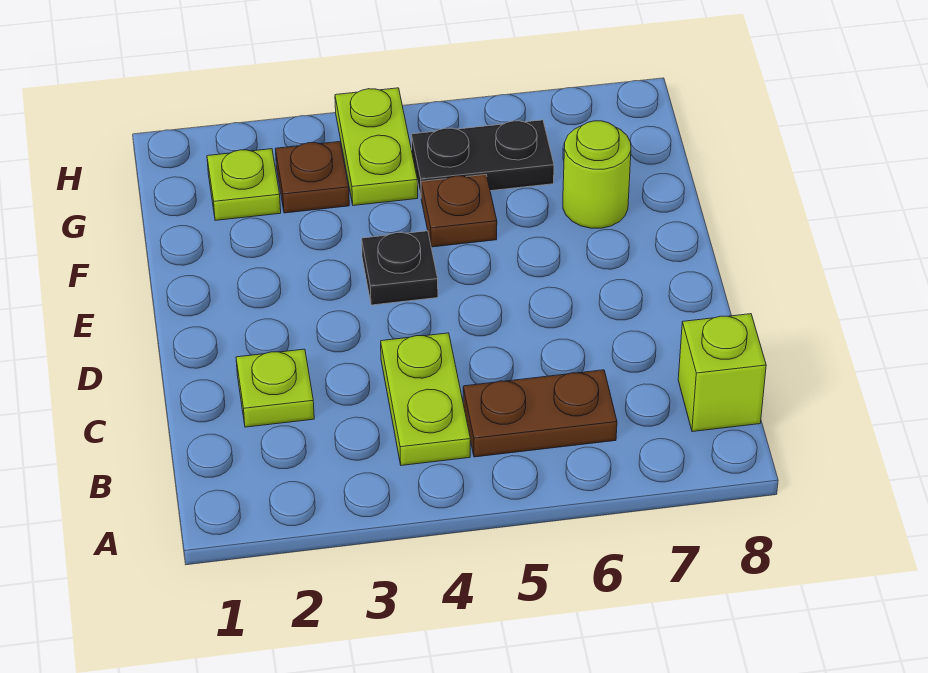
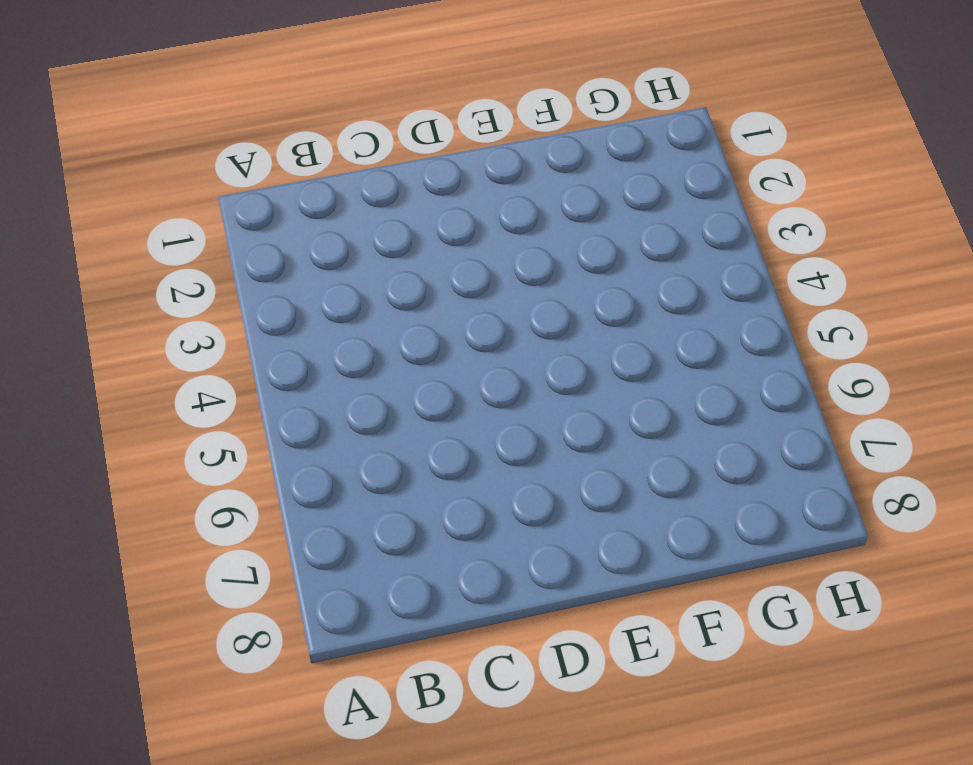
none -> lime plate B4:C4 level 1
none -> brown plate B5:B6 level 1

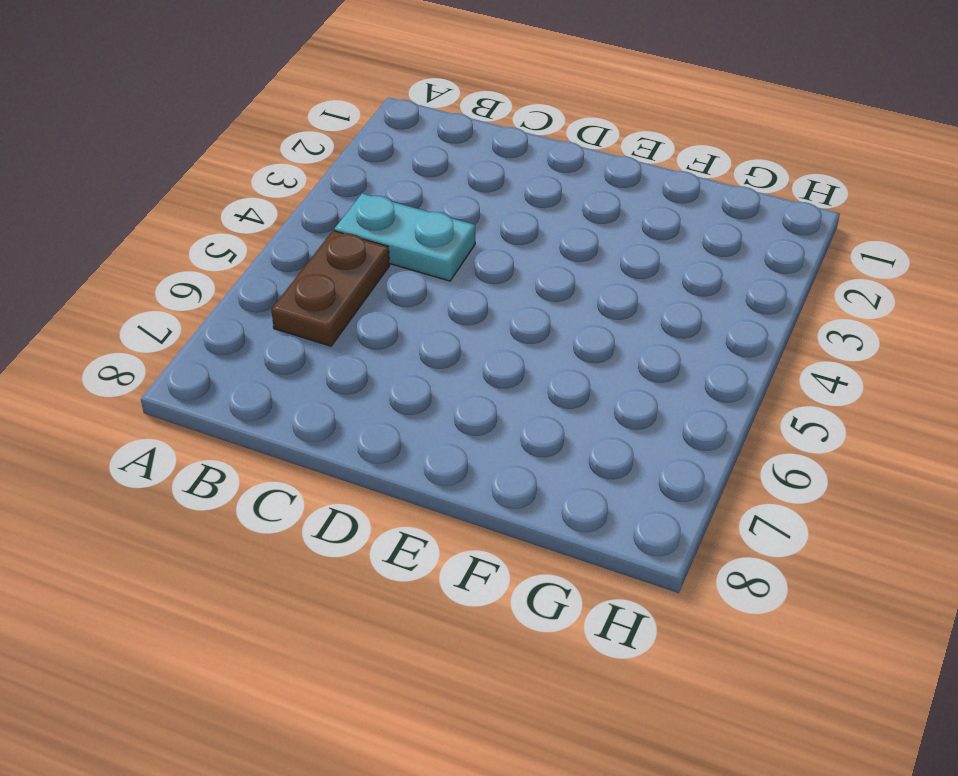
cyan plate B4:C4 level 1 -> lime plate B4:C4 level 1
none -> lime brick B8 level 1
none -> lime plate C2 level 1

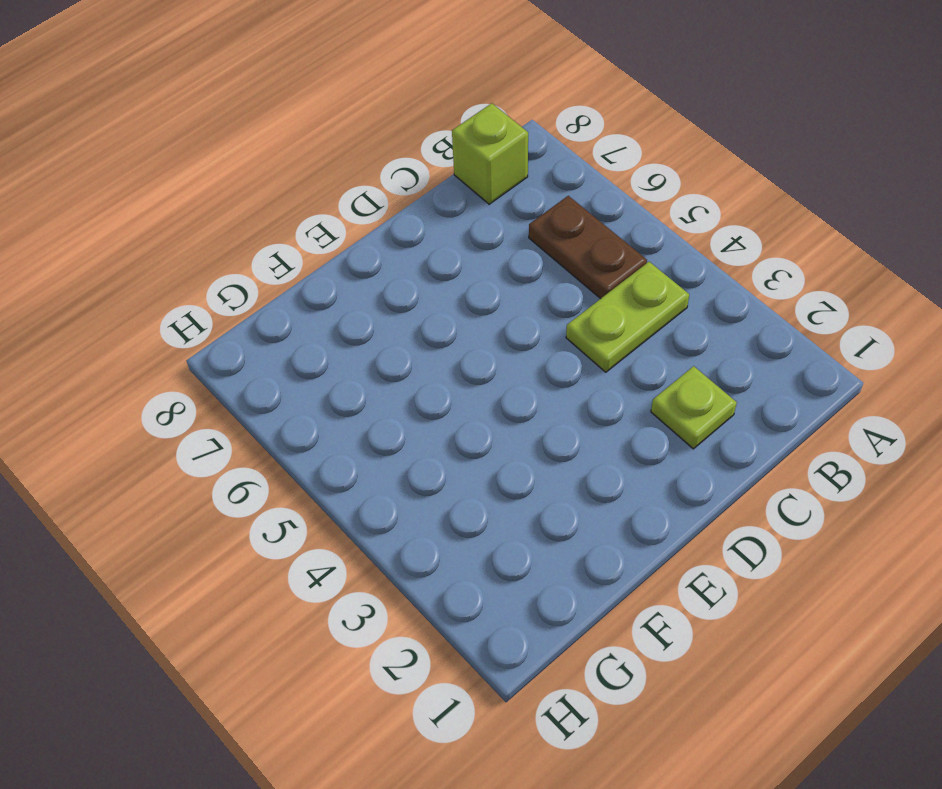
none -> black plate E4 level 1
none -> brown plate F5 level 1

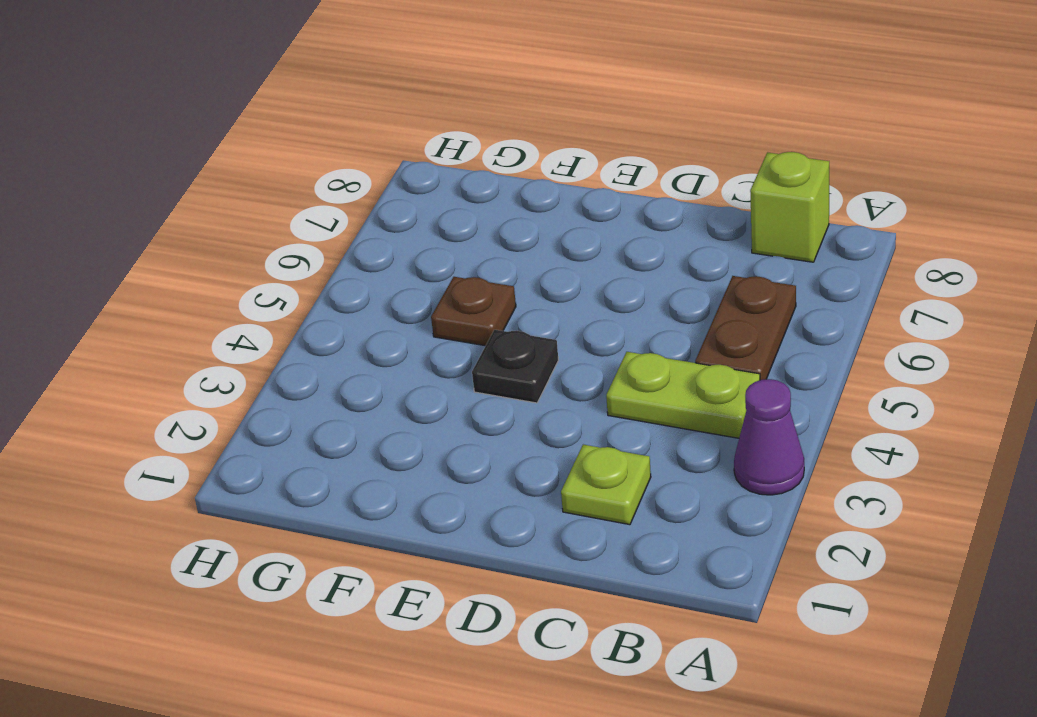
purple cone A3 level 1 -> none
none -> lime round brick F7 level 1
none -> lime plate G2 level 1

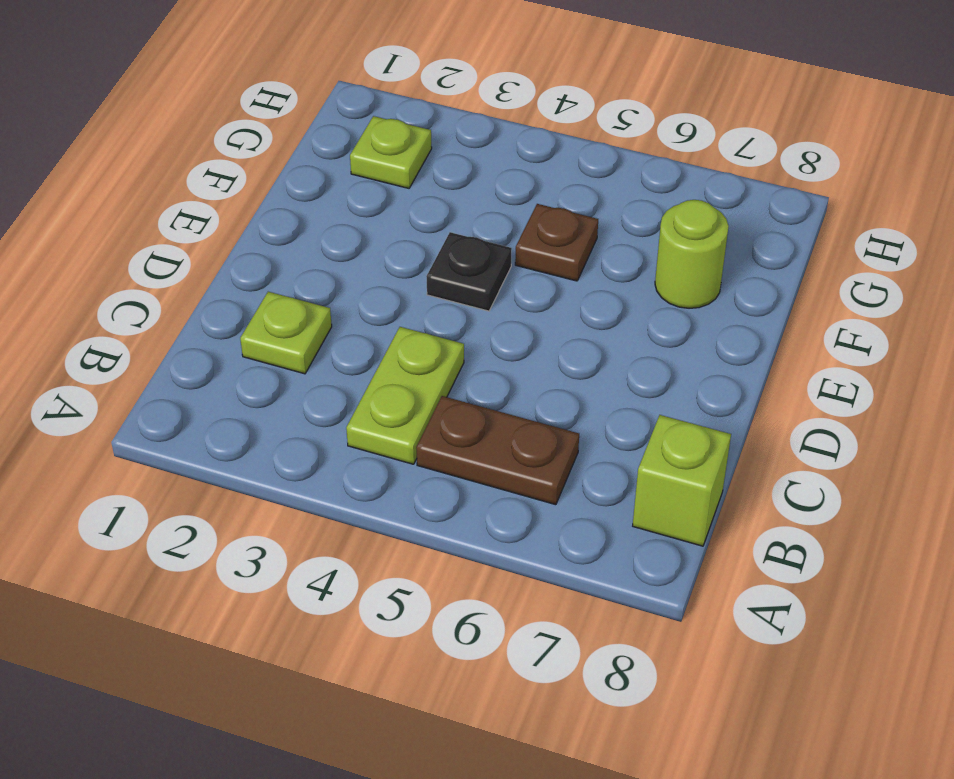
none -> brown plate G3 level 1
none -> lime plate G4:H4 level 1

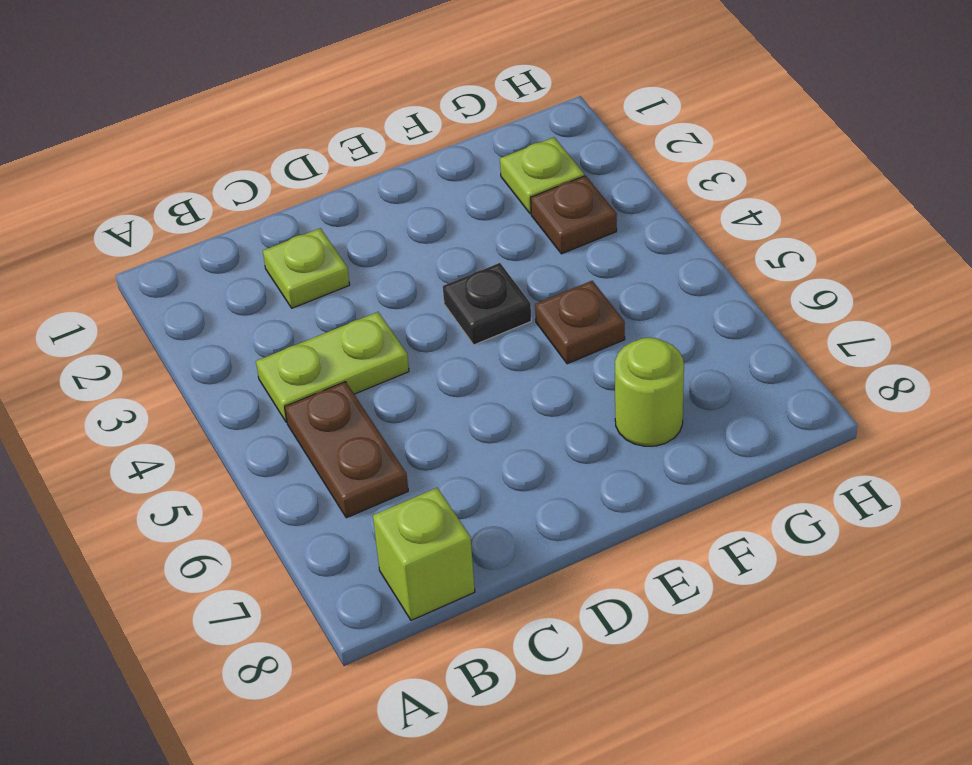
none -> lime plate G4:H4 level 1
none -> black plate G5:G6 level 1

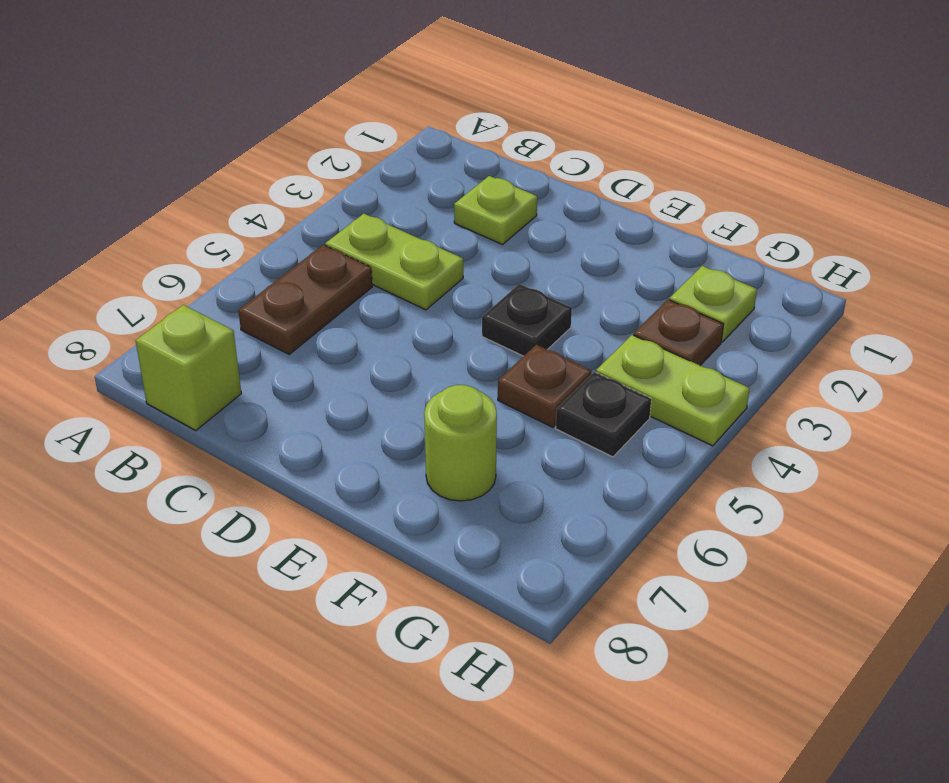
black plate G5 level 1 -> black plate G5:G6 level 1

